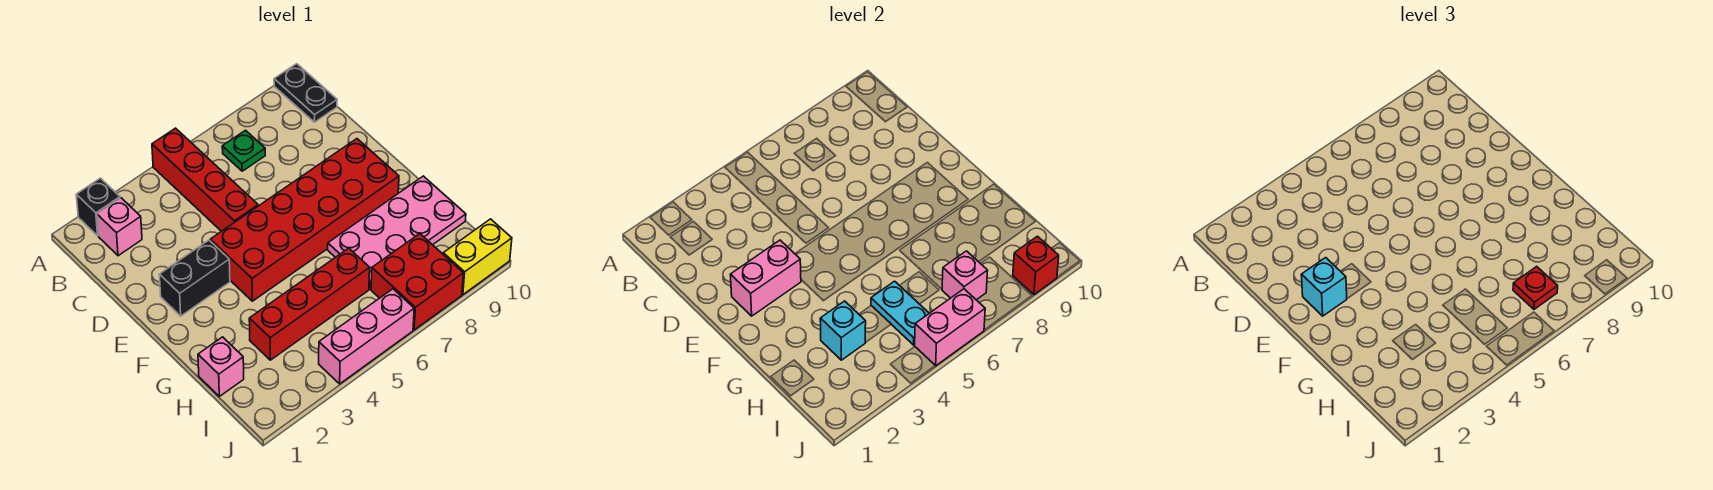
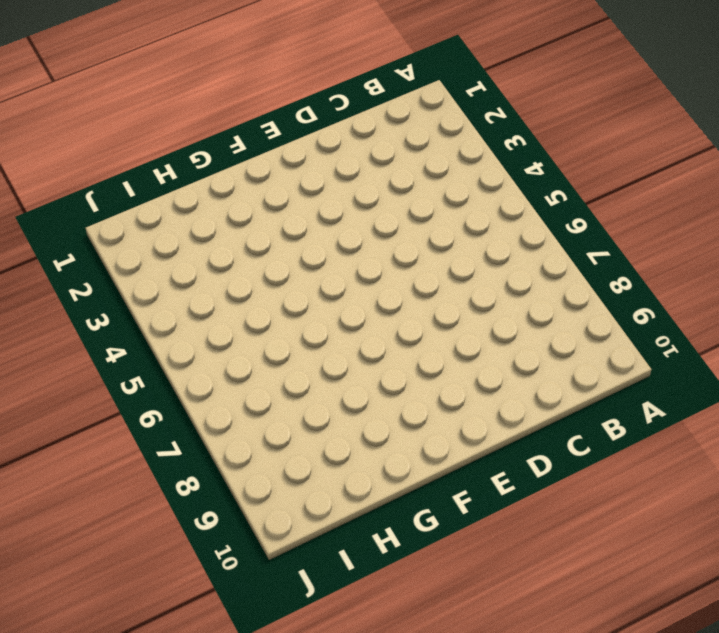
none -> black brick A2 level 1
none -> red brick A5:D5 level 1
none -> black plate A10:B10 level 1

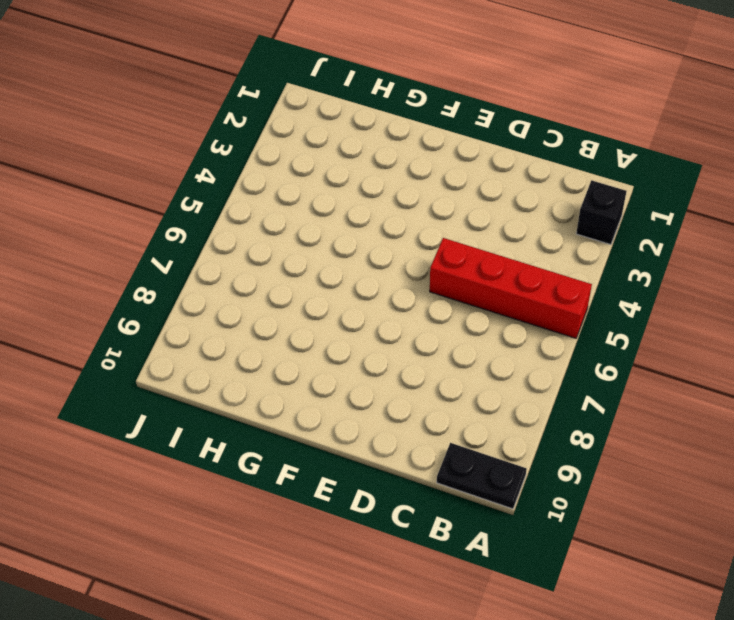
none -> pink brick B2 level 1
none -> green plate B7 level 1
none -> black brick E2:E3 level 1

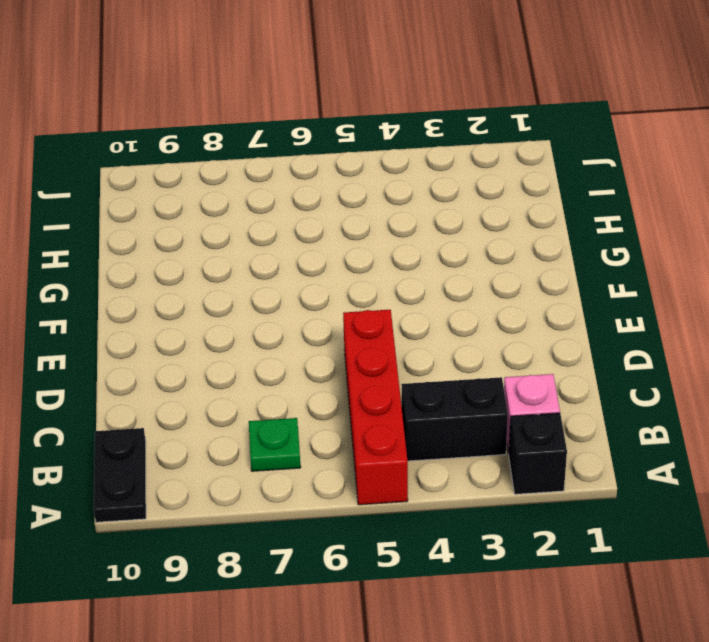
black brick B3:B4 level 1 -> black brick E2:E3 level 1
none -> red brick E4:F9 level 1
none -> pink plate G7:H10 level 1
none -> pink brick H1 level 1

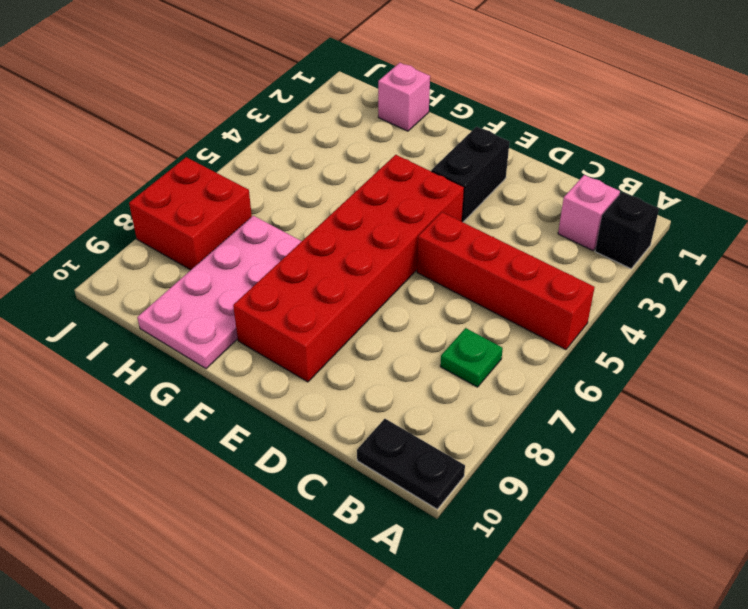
none -> red brick H3:H6 level 1
none -> pink brick J4:J6 level 1
none -> yellow brick J9:J10 level 1

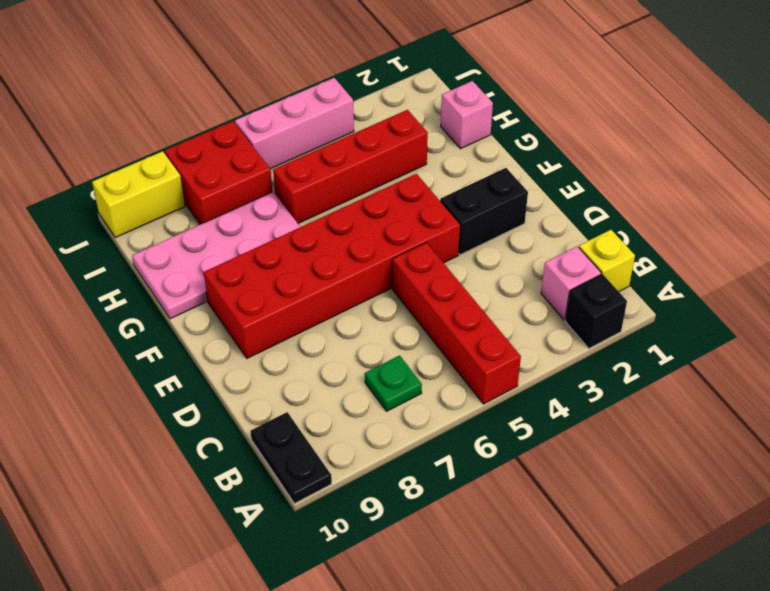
yellow brick B1 level 1 -> none
none -> pink brick E2:E3 level 2
none -> cyan brick H3 level 2
none -> cyan plate H5:I5 level 2

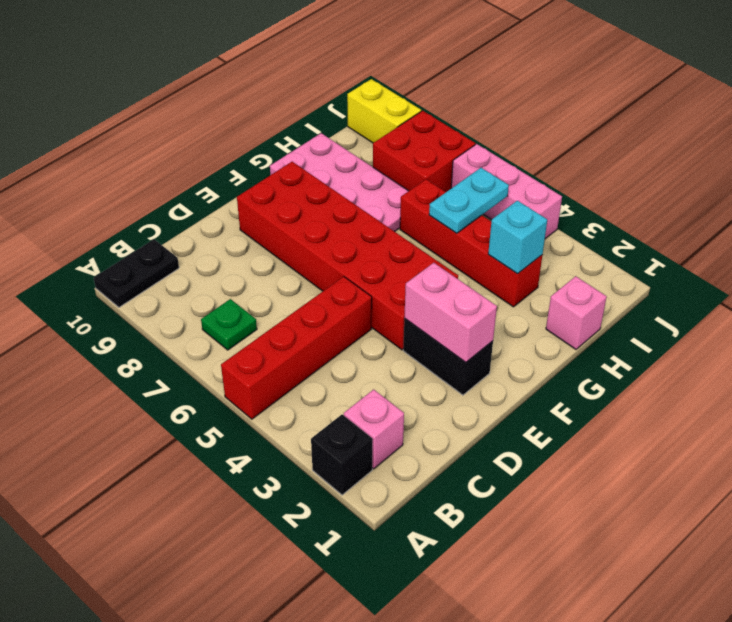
none -> pink brick I7 level 2
none -> pink brick J5:J6 level 2
none -> red brick J9 level 2

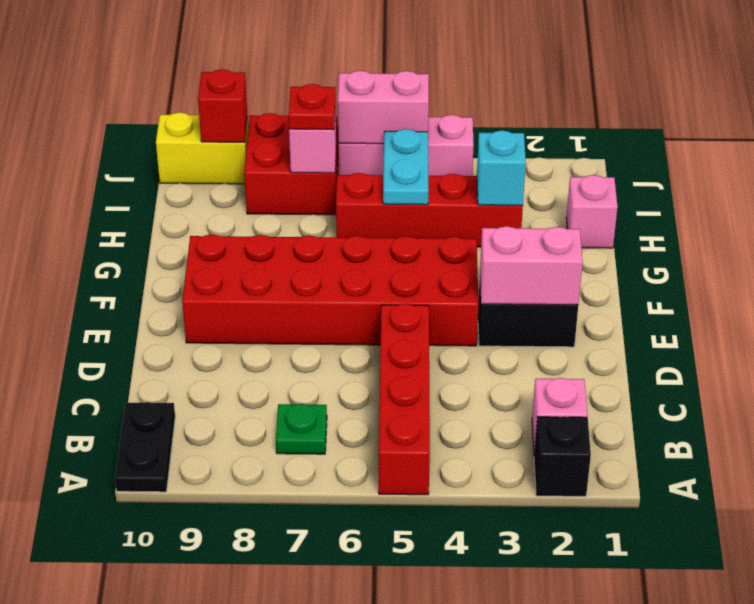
none -> pink plate G7:H10 level 1
none -> cyan brick E2 level 3

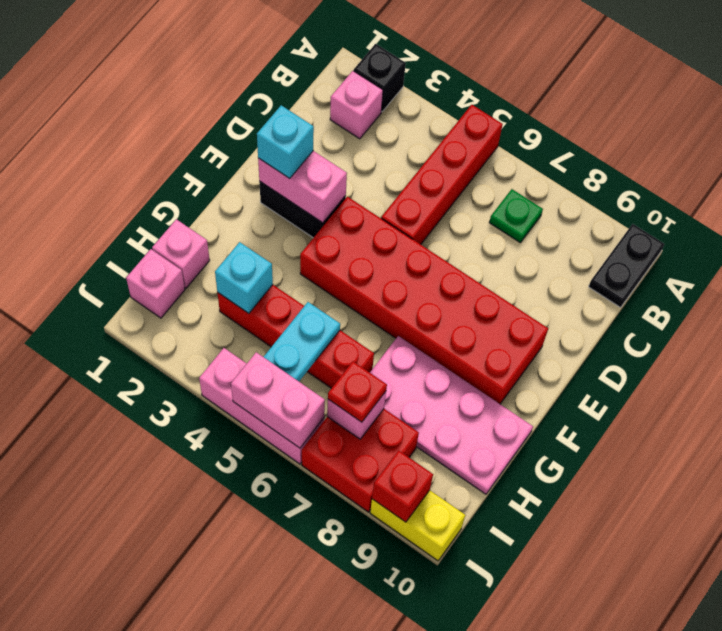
pink brick I1 level 1 -> none

